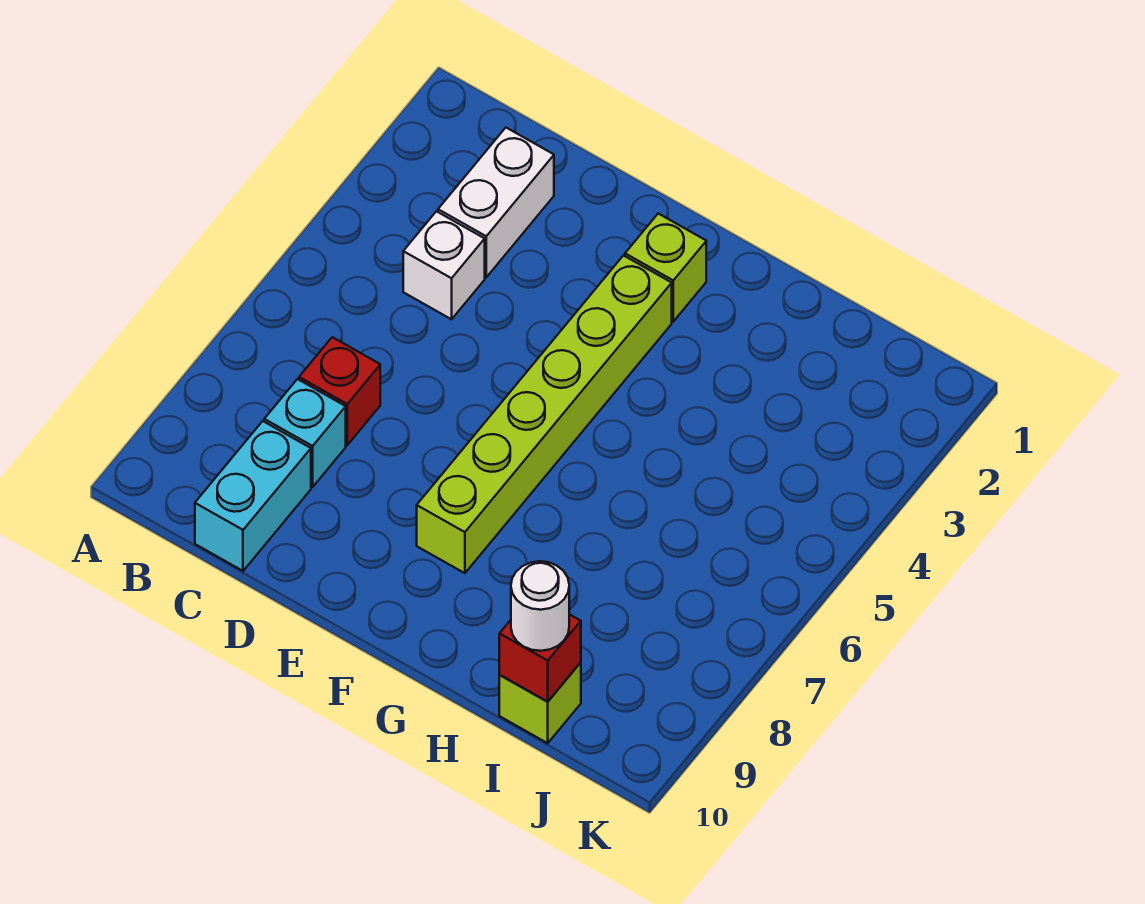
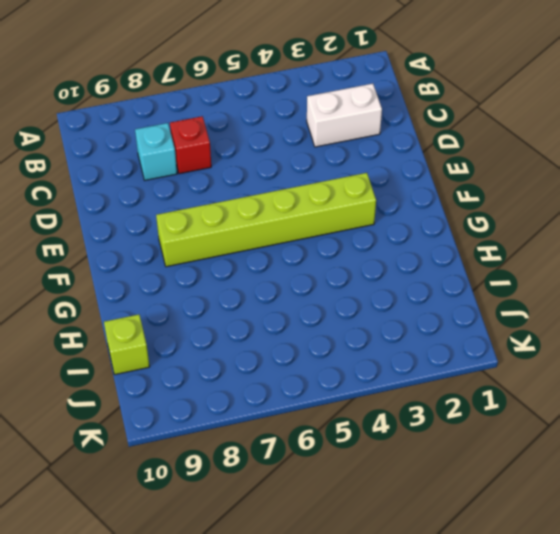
none -> white brick C4 level 1
none -> cyan brick C9:C10 level 1

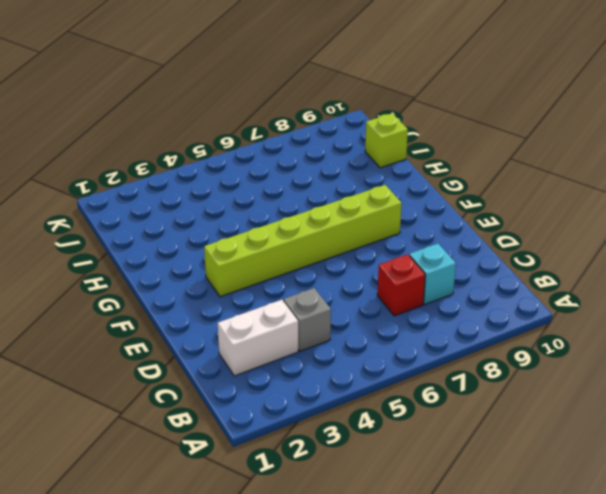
grey brick C4 level 1 -> white brick C4 level 1
none -> cyan brick C9:C10 level 1
none -> lime brick F2 level 1

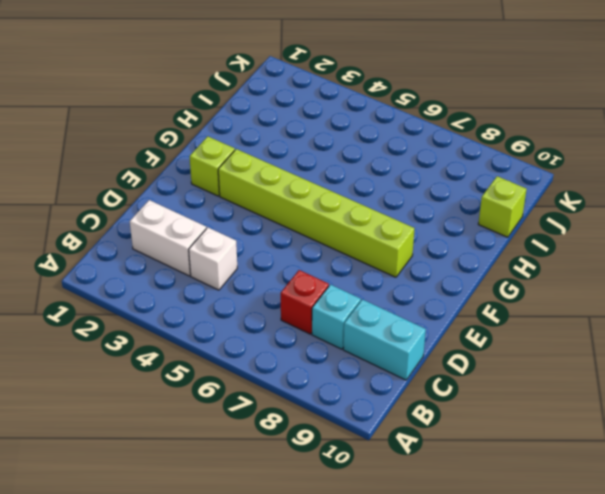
none -> red brick I10 level 2
none -> white round brick I10 level 3

